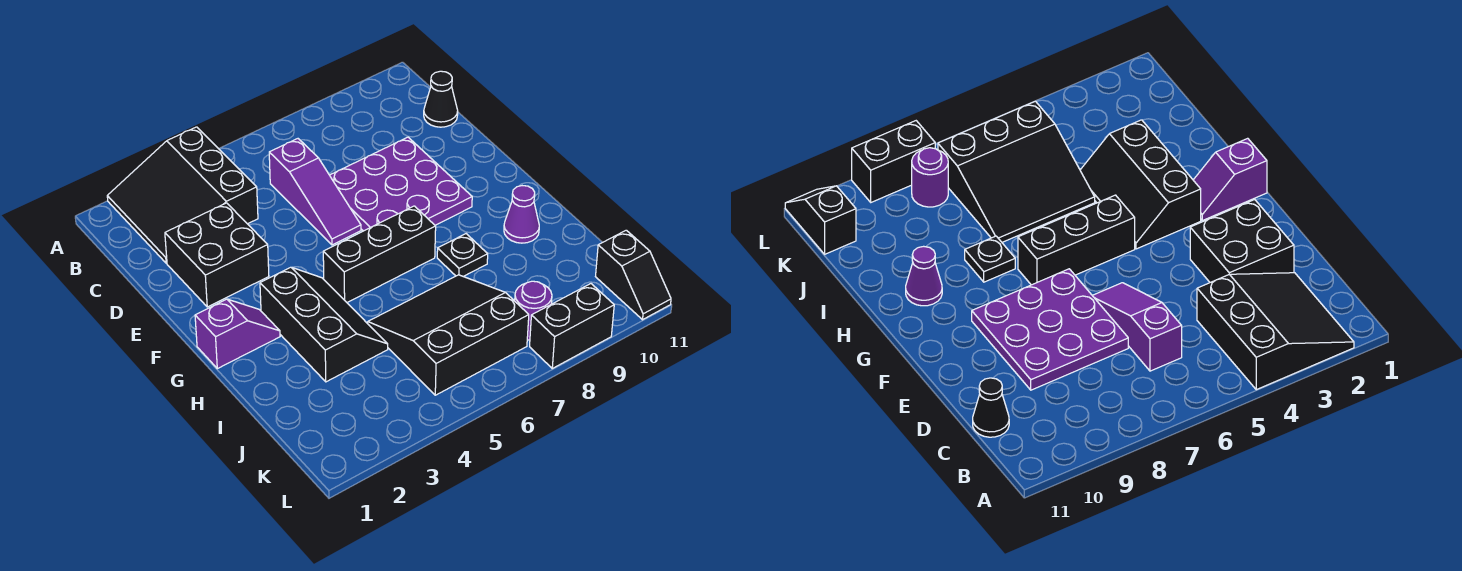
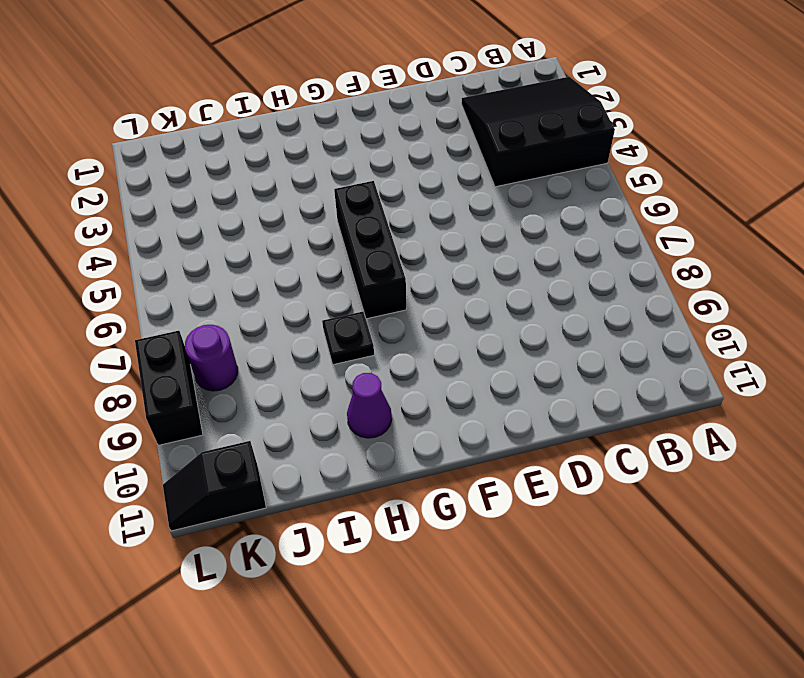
none -> purple slope C6:E6 level 1 top C
none -> black cone C11 level 1
none -> black brick D2:E3 level 1

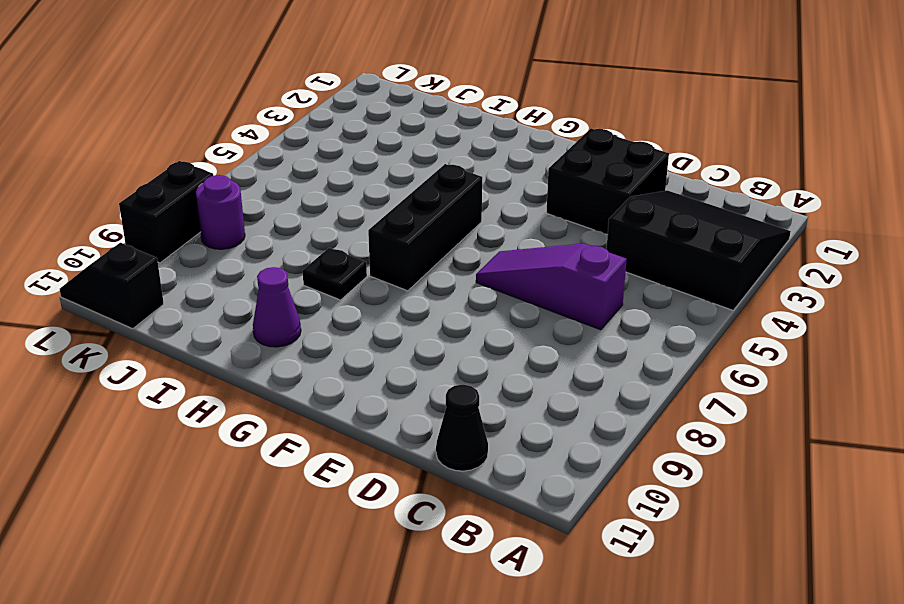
none -> purple plate D7:F9 level 1
none -> purple slope G1:G2 level 1 top 1
none -> black slope G3:I4 level 1 top 3

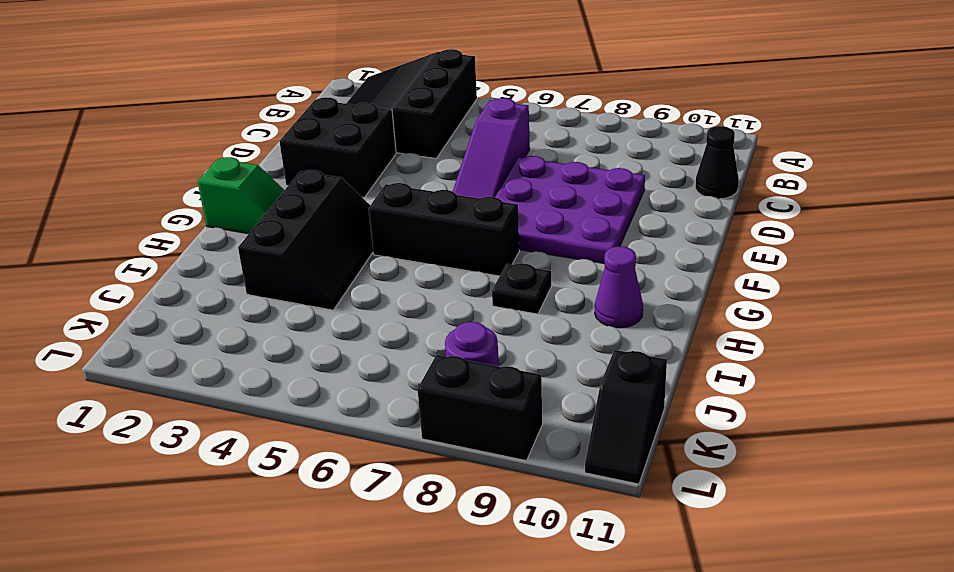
green slope G1:G2 level 1 top 1 -> purple slope G1:G2 level 1 top 1
none -> black slope I5:K7 level 1 top K

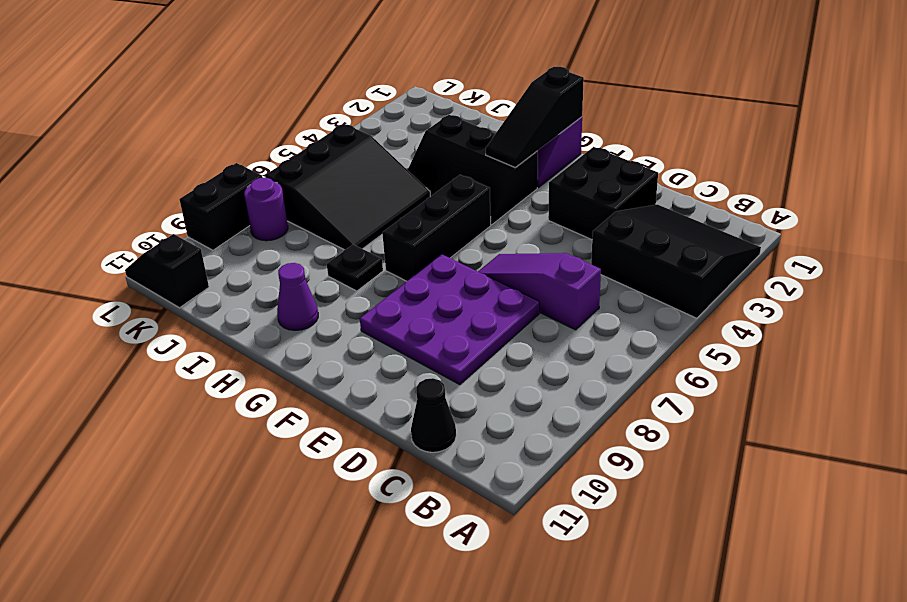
black slope G1:G3 level 2 top 1 -> none

